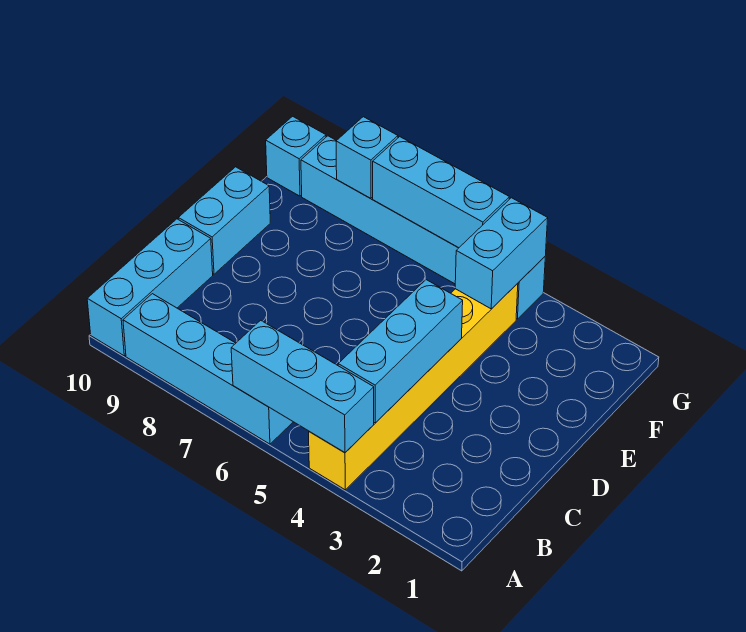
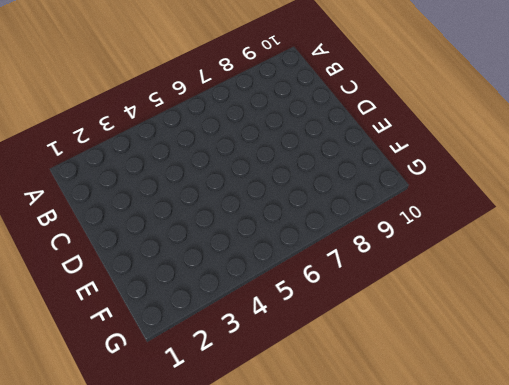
none -> yellow brick A4:F4 level 1
none -> cyan brick A6:A9 level 1

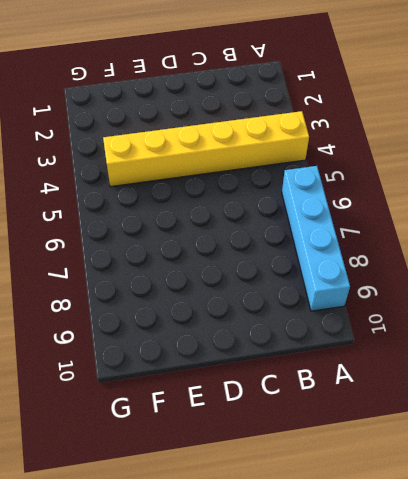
none -> cyan brick A10:C10 level 1
none -> cyan brick D10:E10 level 1

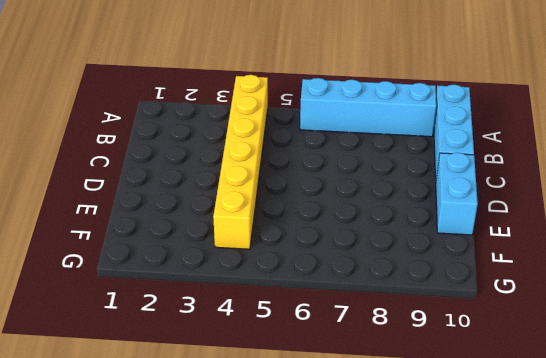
none -> cyan brick G4:G9 level 1
none -> cyan brick G10 level 1

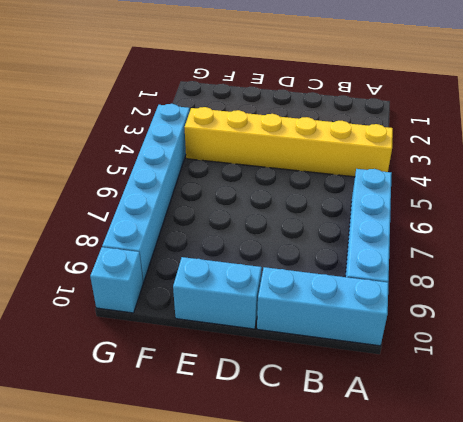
none -> cyan brick A4:A6 level 2
none -> cyan brick B4:D4 level 2

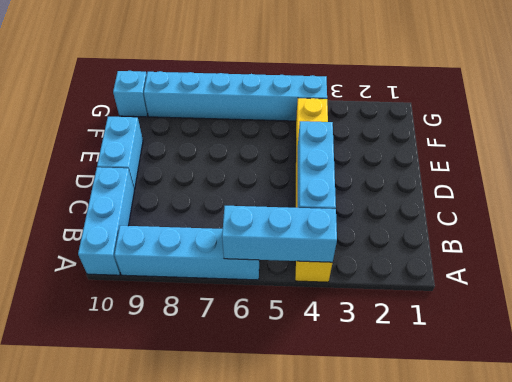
none -> cyan brick F4:G4 level 2
none -> cyan brick G5:G7 level 2

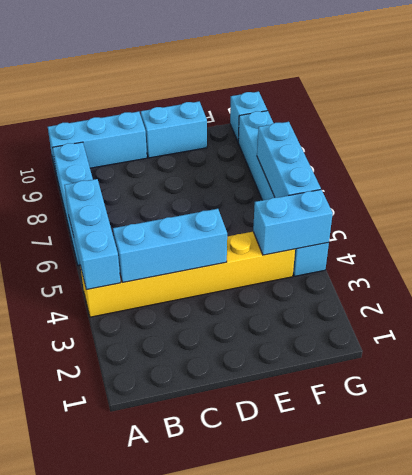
none -> cyan brick G8 level 2

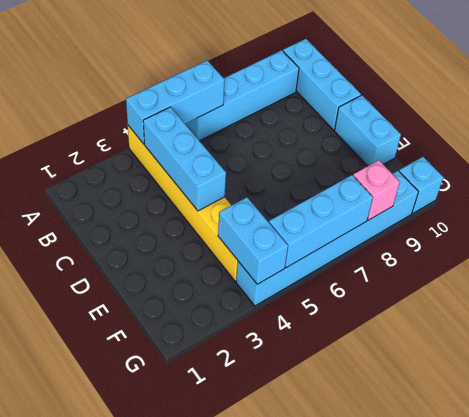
pink brick G8 level 2 -> cyan brick G8 level 2

